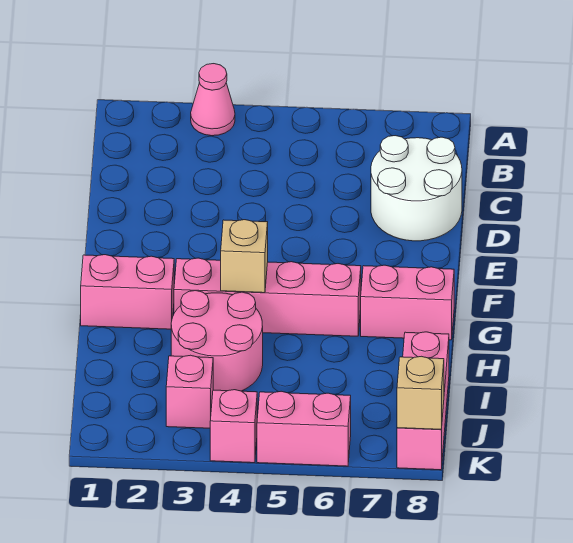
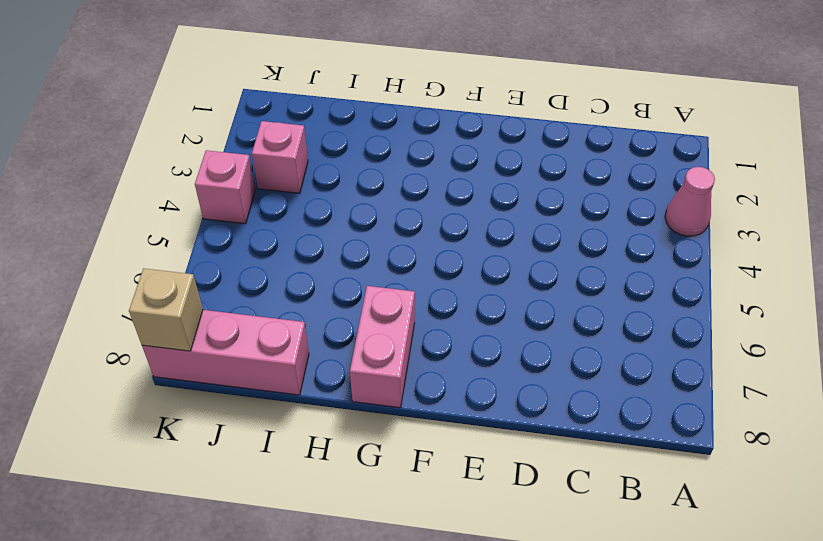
none -> white round brick C7:D8 level 1
none -> pink brick G1:G2 level 1
none -> pink brick G3:G6 level 1

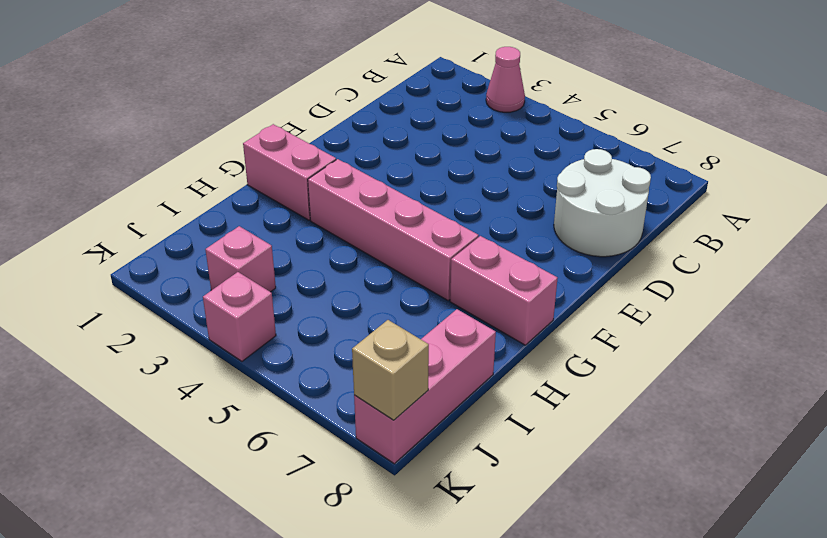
none -> pink round brick H3:I4 level 1
none -> pink brick K5:K6 level 1
none -> tan brick G4 level 2

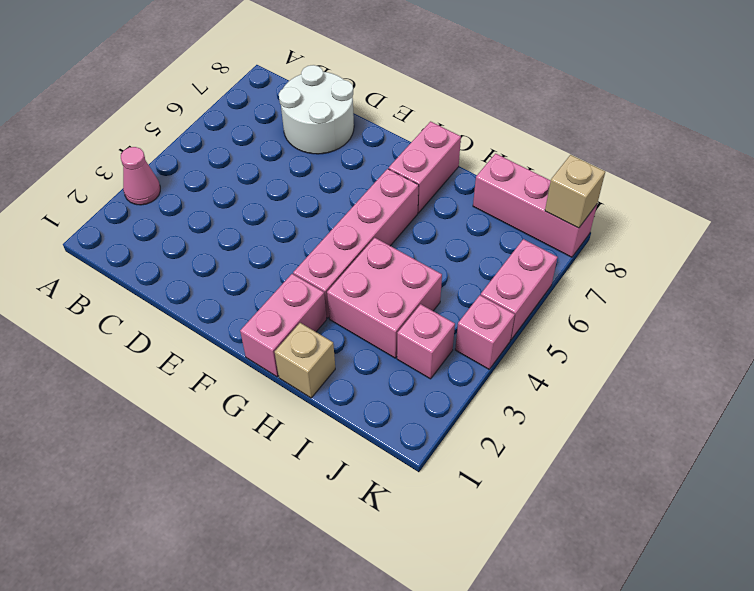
tan brick H1 level 1 -> tan brick G4 level 2
pink brick H3:I4 level 1 -> pink round brick H3:I4 level 1

